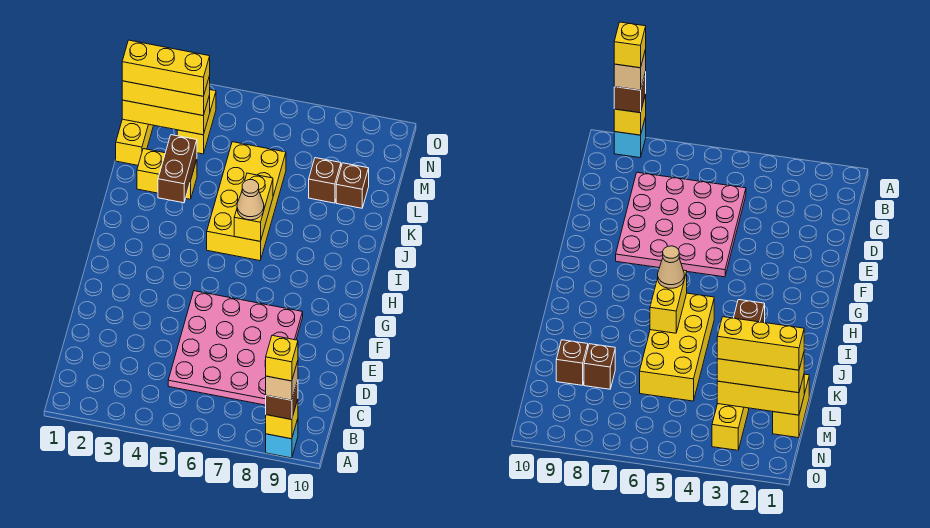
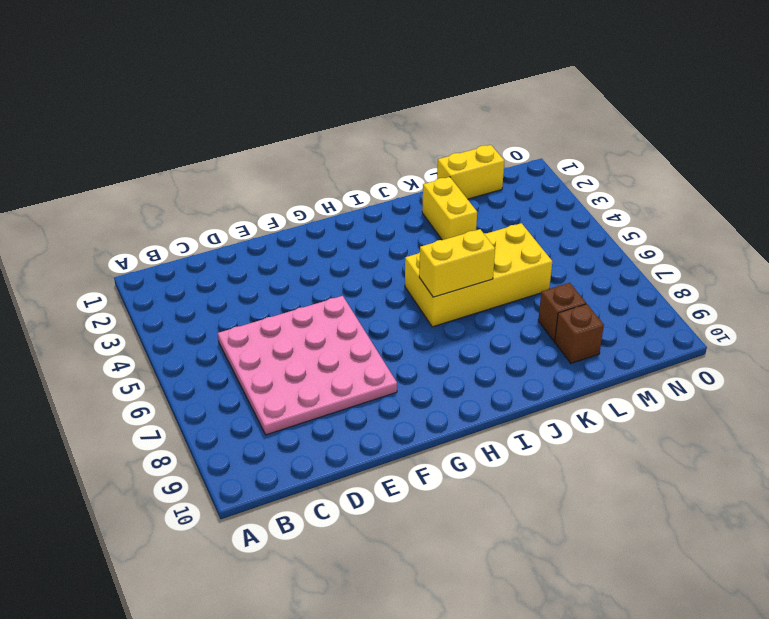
none -> cyan brick A9 level 1
none -> yellow brick M3:N3 level 1
none -> yellow brick A9 level 2

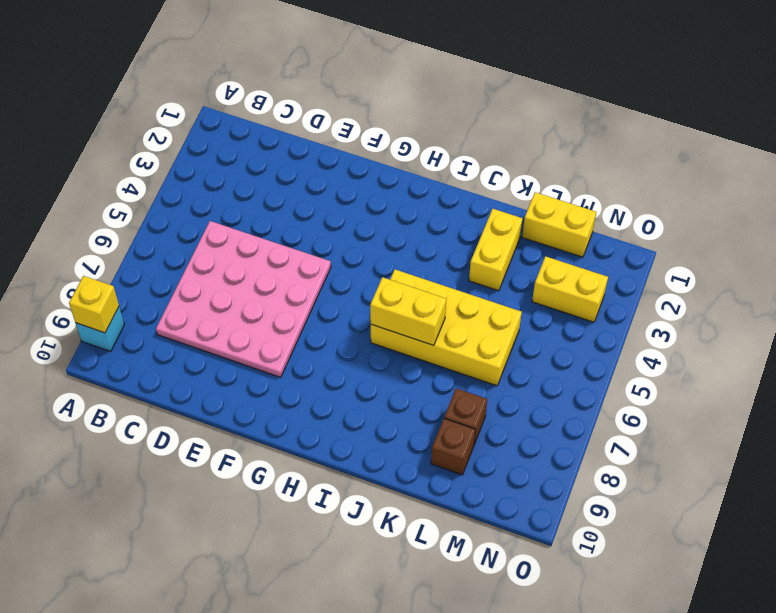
none -> brown brick J3:K3 level 2
none -> yellow brick M1:M3 level 2
none -> brown brick A9 level 3

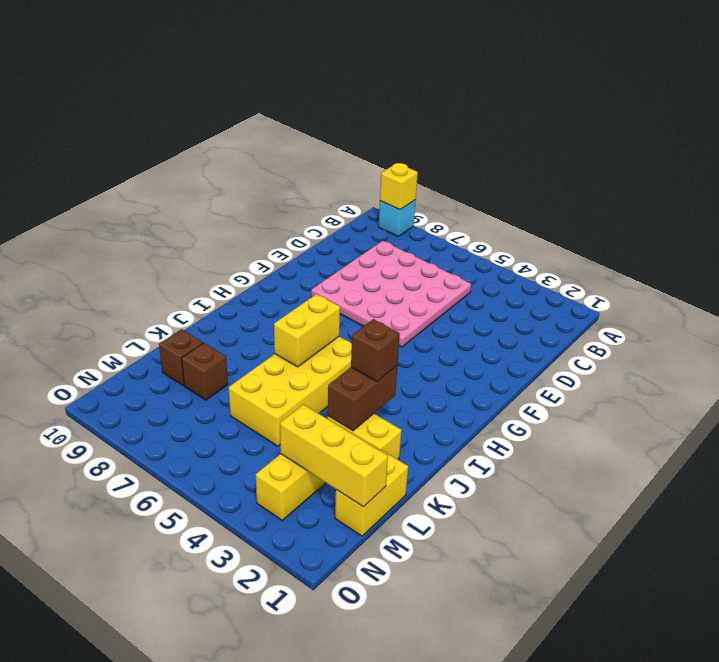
brown brick J3 level 3 -> brown brick A9 level 3
none -> tan cone I6 level 3
none -> yellow brick M1:M3 level 3
none -> tan brick A9 level 4

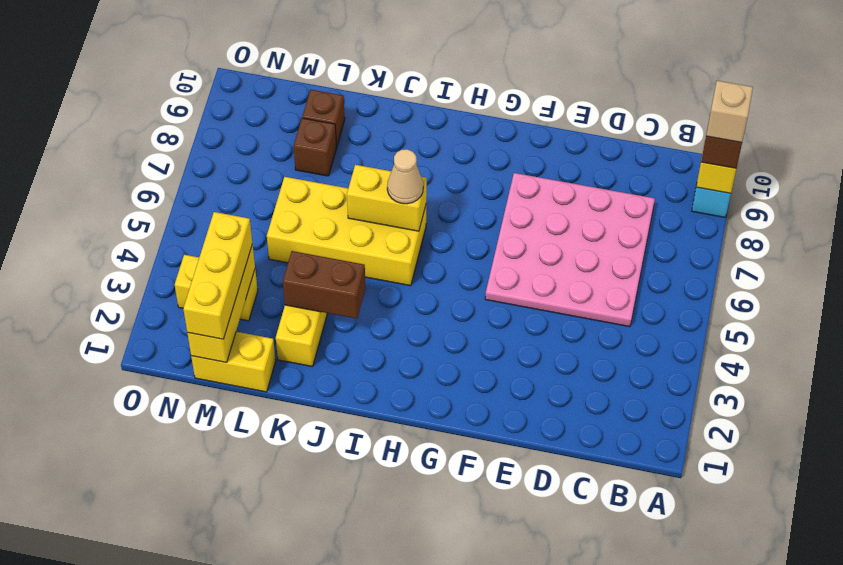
none -> yellow brick M1:M3 level 4
none -> yellow brick A9 level 5

